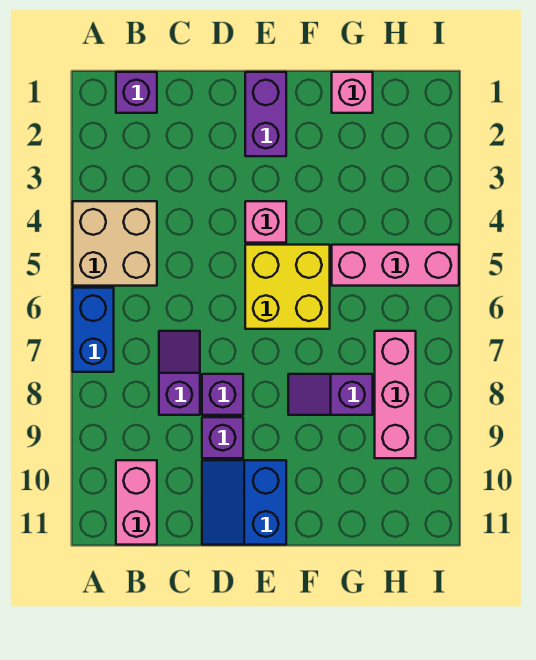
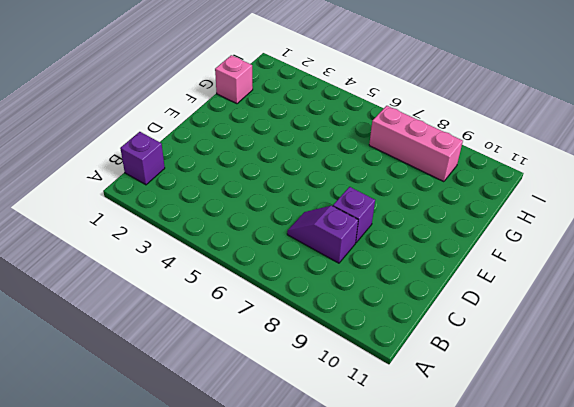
none -> tan brick A4:B5 level 1
none -> blue brick A6:A7 level 1
none -> pink brick B10:B11 level 1

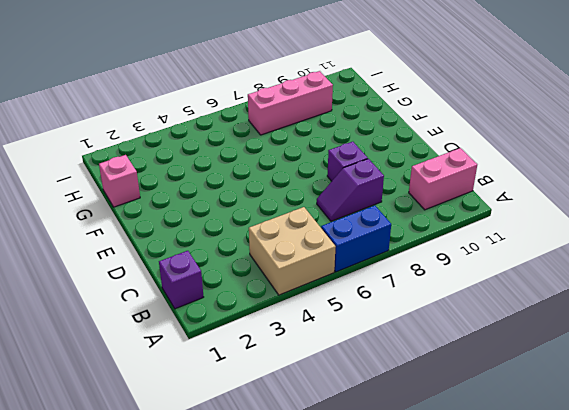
none -> purple brick D9 level 1
none -> blue slope D10:E11 level 1 top E
none -> purple brick E1:E2 level 1

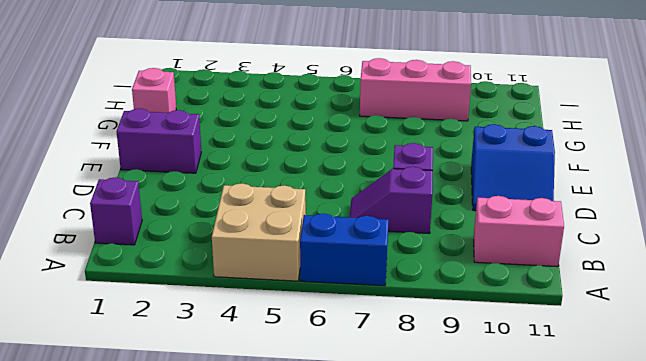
none -> purple brick D9 level 1
none -> pink brick E4 level 1
none -> yellow brick E5:F6 level 1

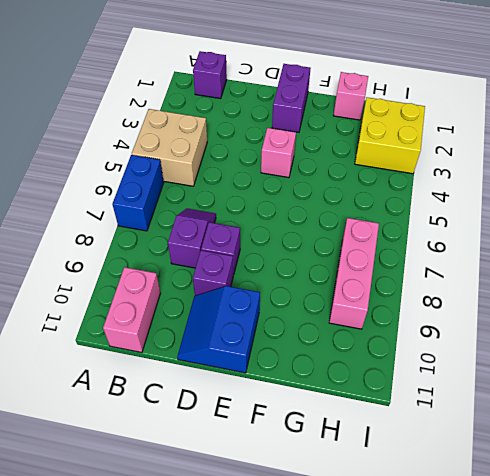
yellow brick H2:I3 level 1 -> yellow brick E5:F6 level 1
none -> purple slope F8:G8 level 1 top G
none -> pink brick G5:I5 level 1

